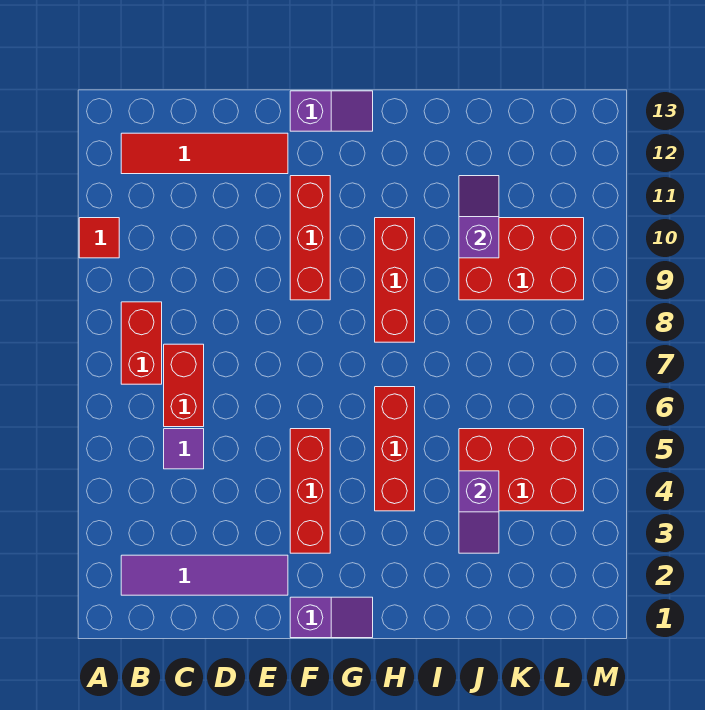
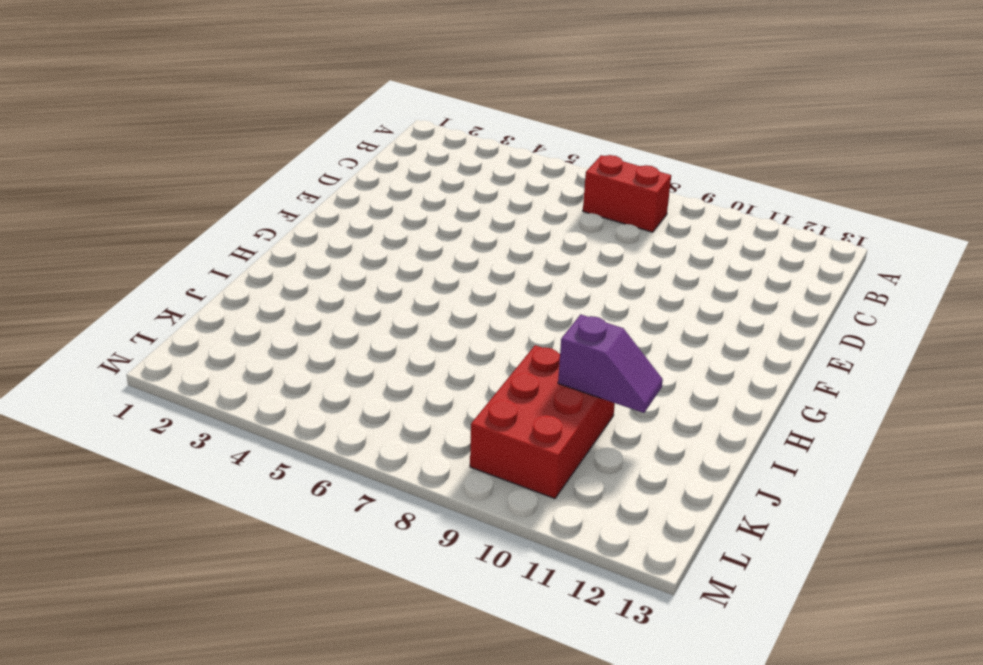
none -> red tile A10 level 1
none -> purple tile B2:E2 level 1
none -> red tile B12:E12 level 1

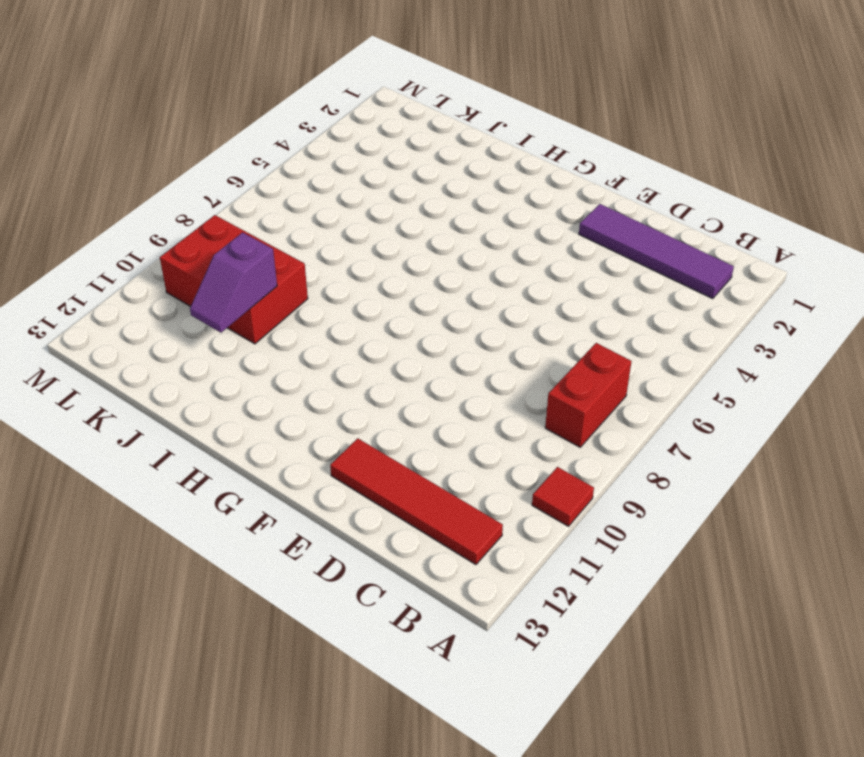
none -> purple tile C5 level 1
none -> red brick C6:C7 level 1
none -> purple slope F1:G1 level 1 top F

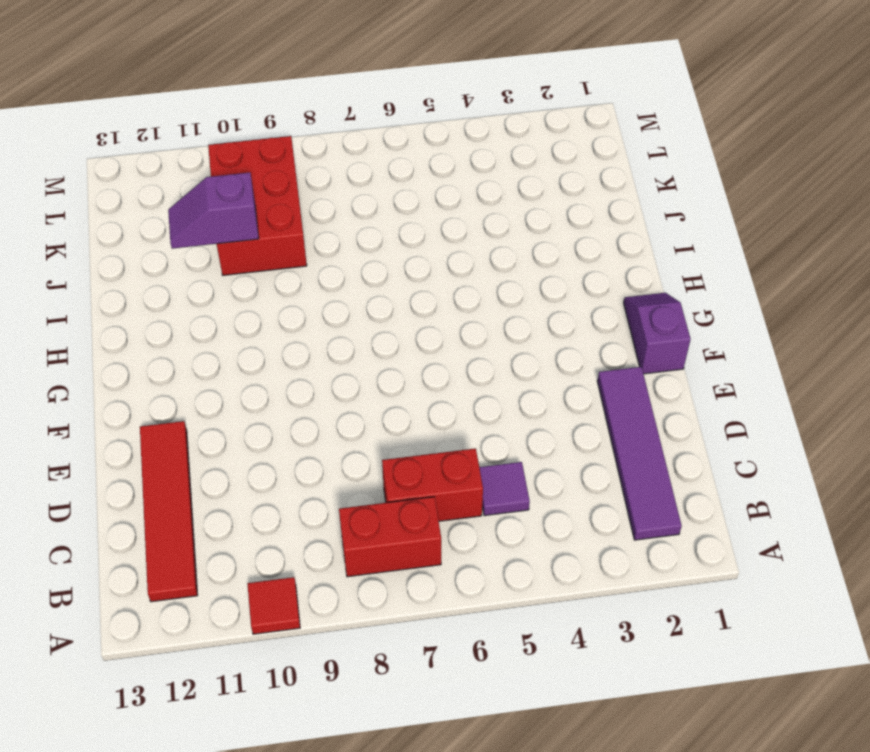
none -> red brick F3:F5 level 1
none -> red brick F9:F11 level 1
none -> purple slope F13:G13 level 1 top F

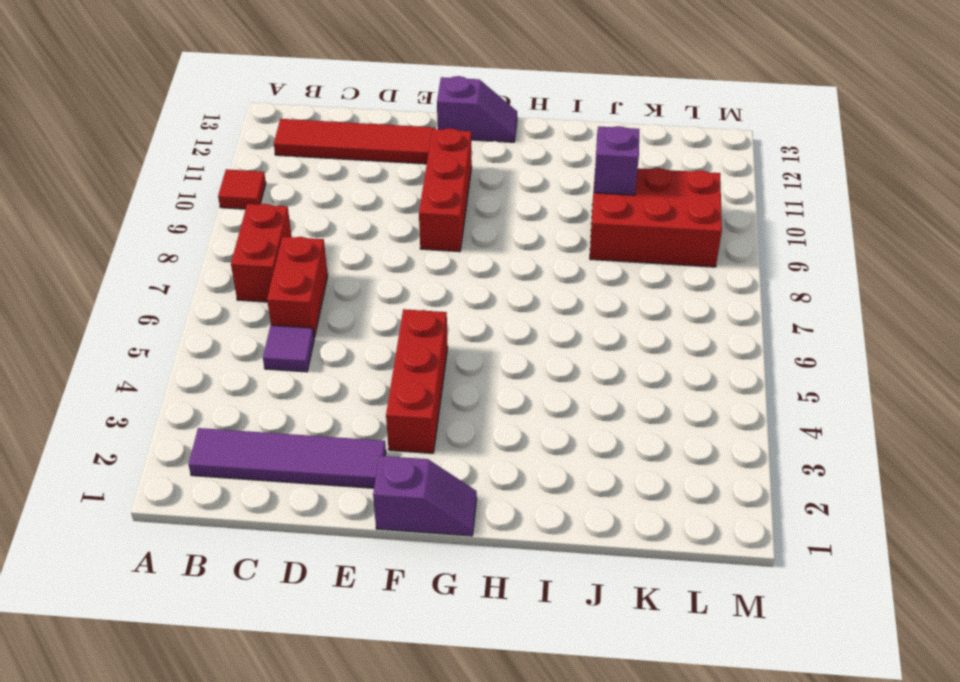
none -> red brick H4:H6 level 1
none -> red brick H8:H10 level 1
none -> red brick J4:L5 level 1

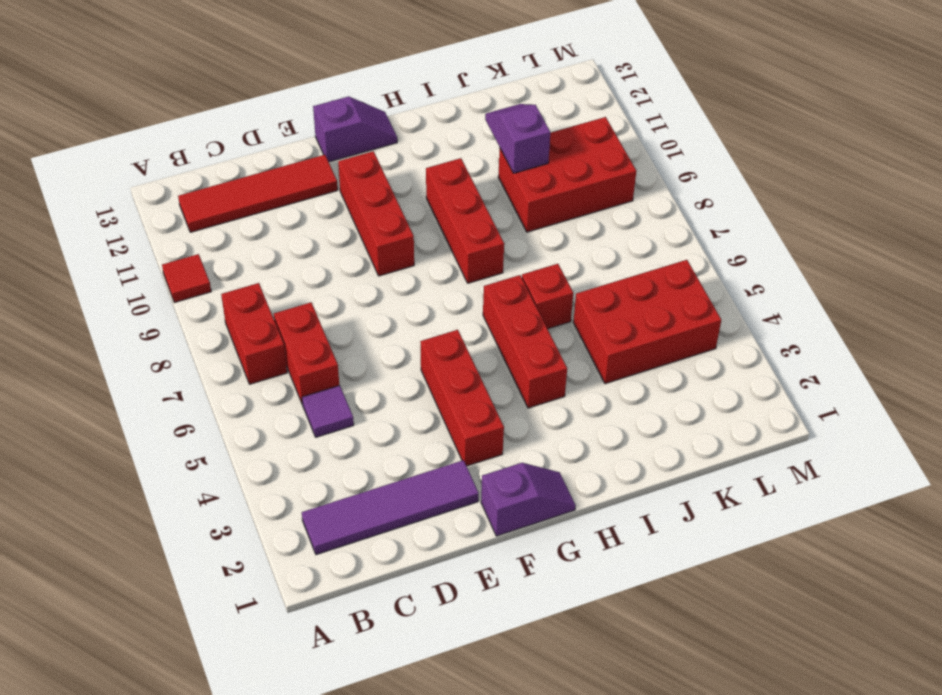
red brick I6 level 1 -> none
none -> purple slope J3:J4 level 2 top 4

